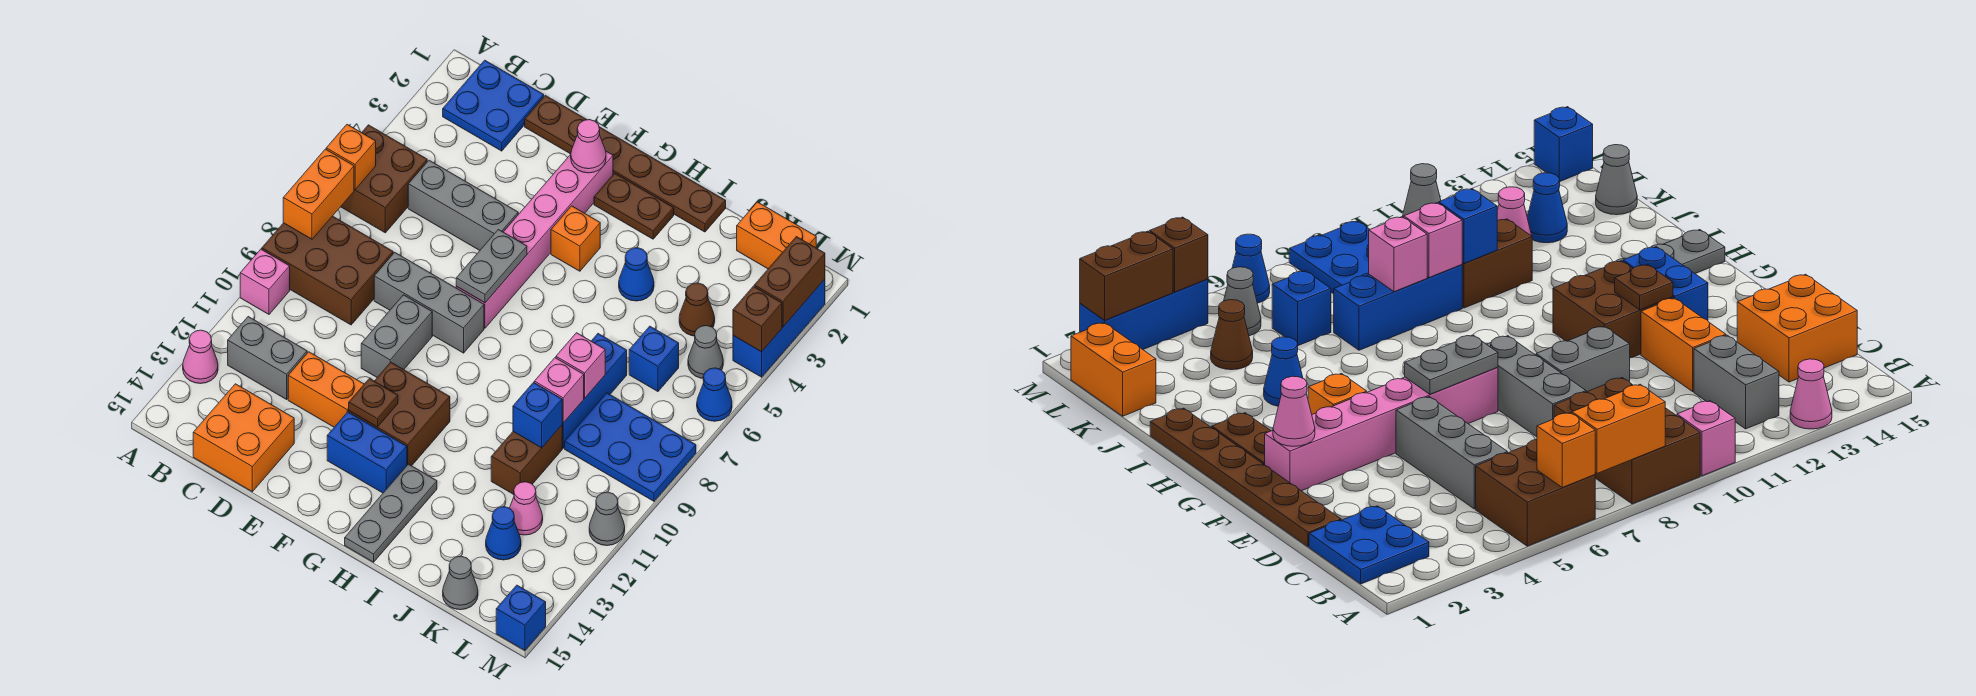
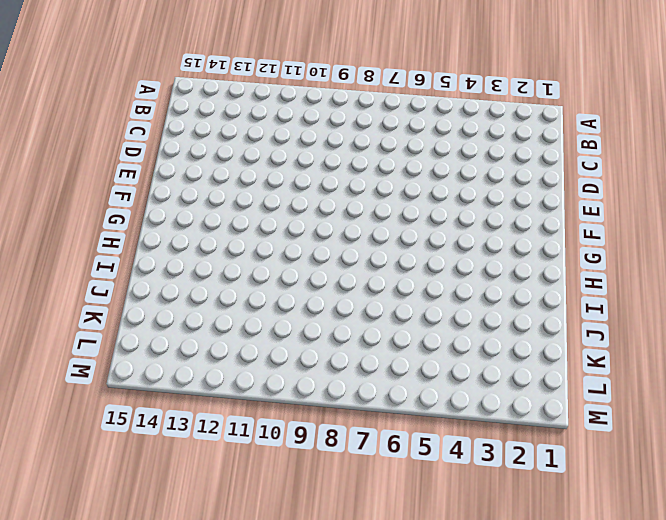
none -> brown brick A5:B6 level 1
none -> brown brick A8:C9 level 1
none -> pink brick A10 level 1
none -> pink cone A13 level 1

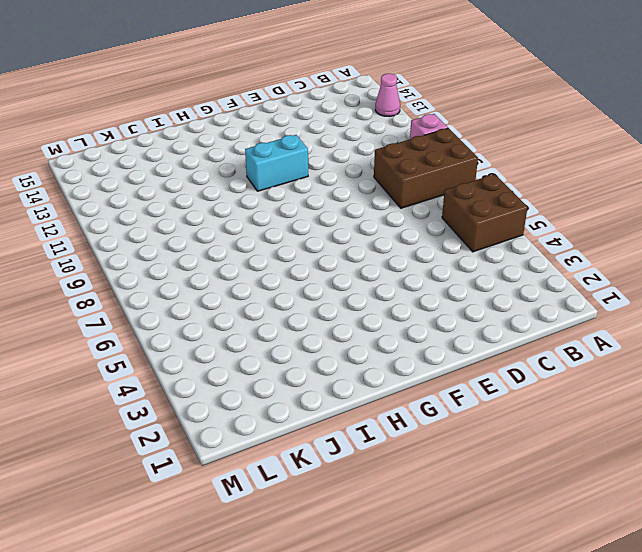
cyan brick F11:G11 level 1 -> brown brick F11:G12 level 1
none -> blue plate B1:C2 level 1
none -> grey brick B12:C12 level 1
none -> grey brick C5:E5 level 1
none -> orange brick C14:D15 level 1

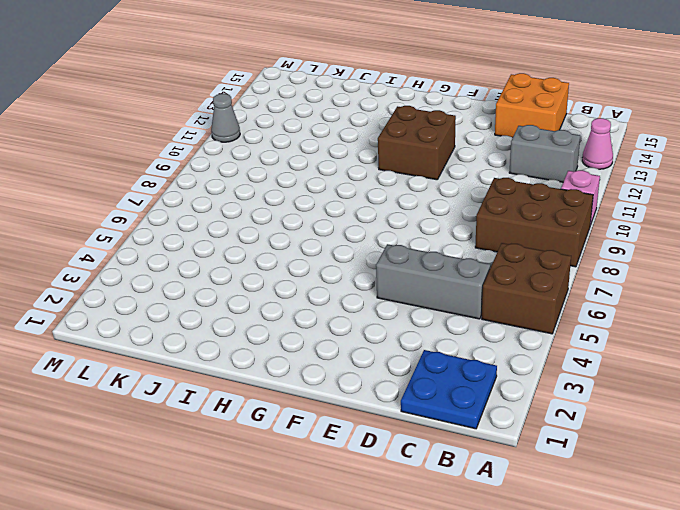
none -> brown plate D1:I1 level 1
none -> grey brick D8:F8 level 1
none -> orange brick D12:E12 level 1
none -> grey brick E9:E10 level 1

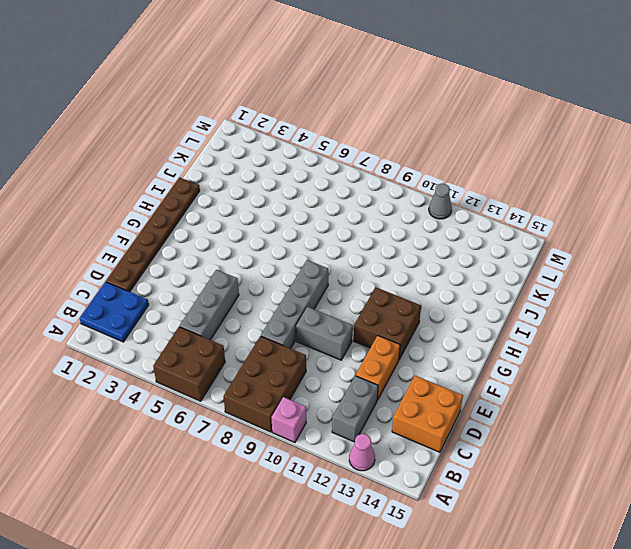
grey brick D8:G8 level 1 -> grey brick D8:F8 level 1
none -> pink brick F2:F7 level 1
none -> blue brick F13:G13 level 1
none -> brown plate G2:H2 level 1
none -> orange brick G4 level 1

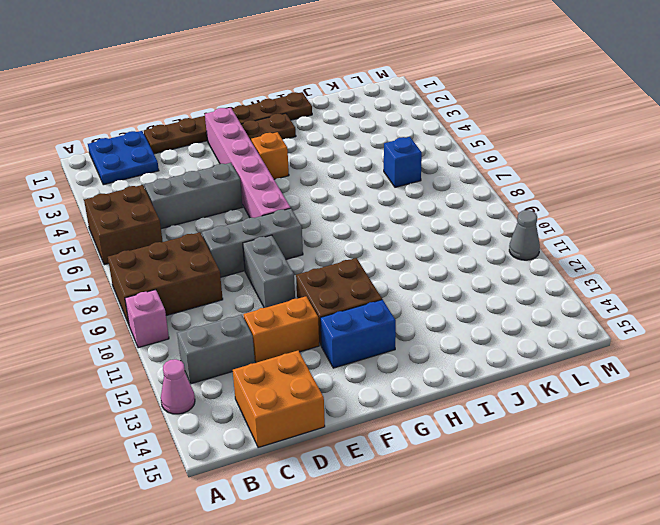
none -> grey plate H13:H15 level 1
none -> blue cone I4 level 1
none -> blue brick J7:J9 level 1
none -> brown brick J10:J11 level 1

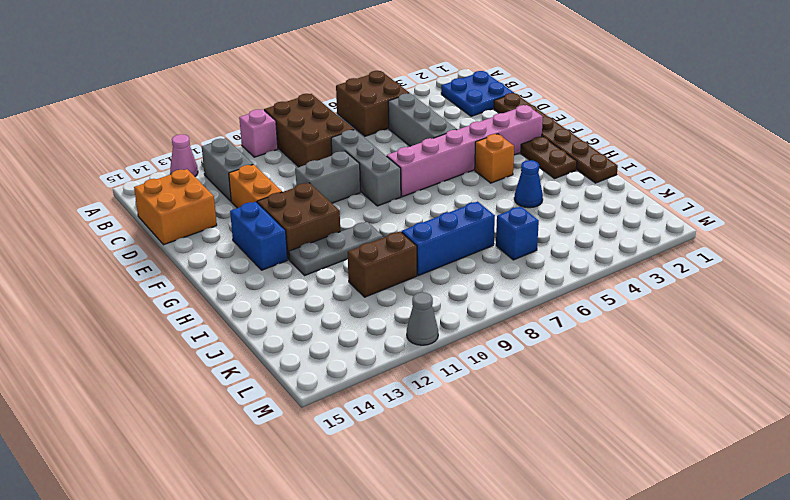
grey plate H10:H12 level 1 -> grey plate H13:H15 level 1
none -> orange brick K1:L1 level 1
none -> brown cone K4 level 1
none -> blue plate K8:M9 level 1
none -> pink cone K12 level 1

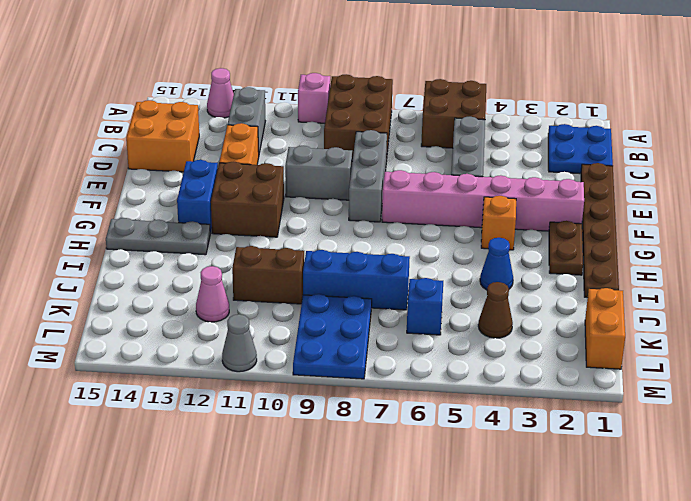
none -> blue cone K13 level 1
none -> grey cone K15 level 1
none -> grey cone L5 level 1
none -> blue brick M2:M4 level 1

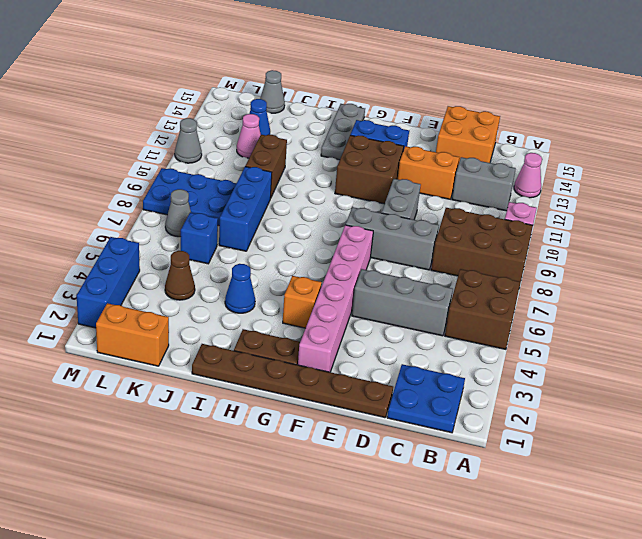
grey cone L7 level 1 -> grey cone L5 level 1
none -> blue cone M6 level 1
none -> blue brick M15 level 1
none -> orange brick A6 level 2
none -> orange brick A7:A8 level 2

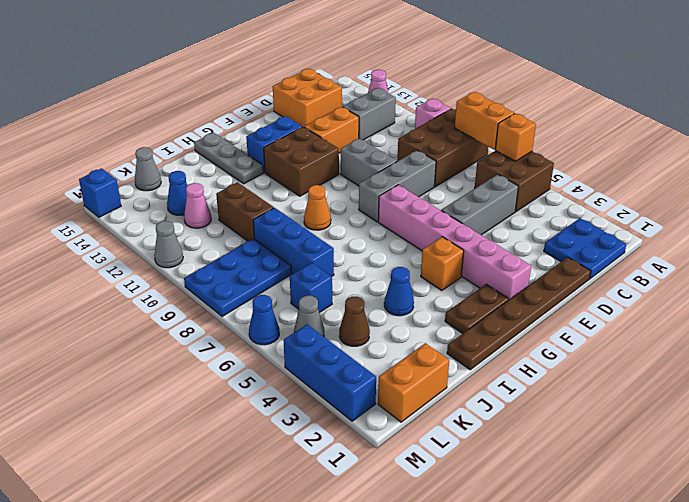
orange cone H9 level 1 -> none
none -> pink cone F2 level 2
none -> grey plate F6:F7 level 2
none -> brown plate F12 level 2
none -> pink brick J8 level 2

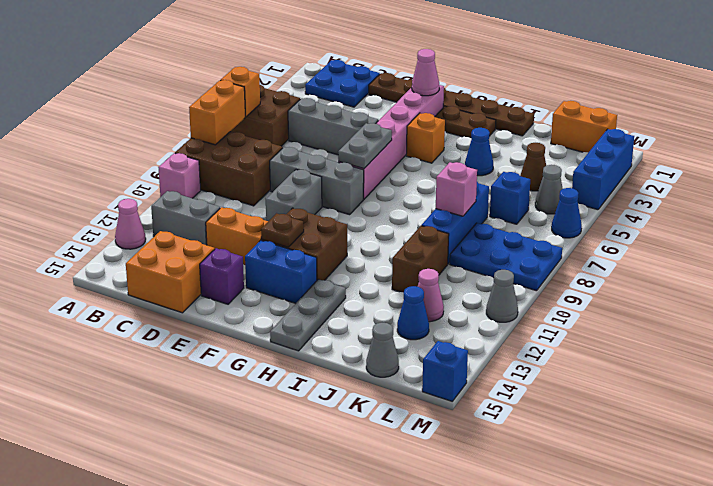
purple brick E14 level 1 -> none
none -> pink brick J9 level 2
none -> blue brick J10 level 2
none -> brown brick M2:M3 level 2
none -> brown brick M4 level 2

